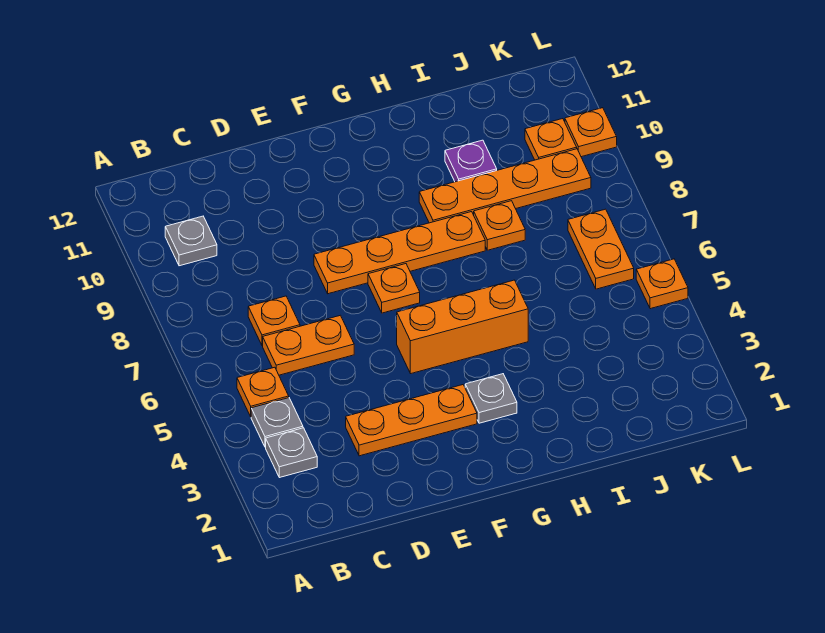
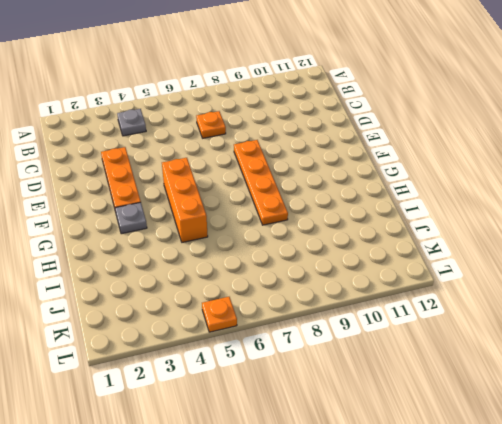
none -> grey plate B3 level 1
none -> orange plate B5 level 1
none -> grey plate B10 level 1

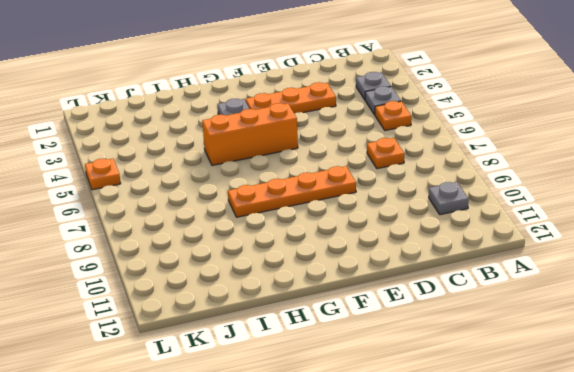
none -> orange plate C6:D6 level 1
none -> orange plate F7 level 1
none -> orange plate H9:K9 level 1

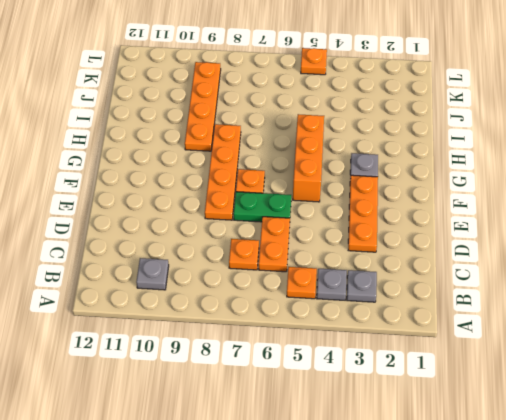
green plate E6:E7 level 1 -> none
none -> orange plate I8 level 1
none -> purple plate I10 level 1
none -> orange plate K6:K7 level 1

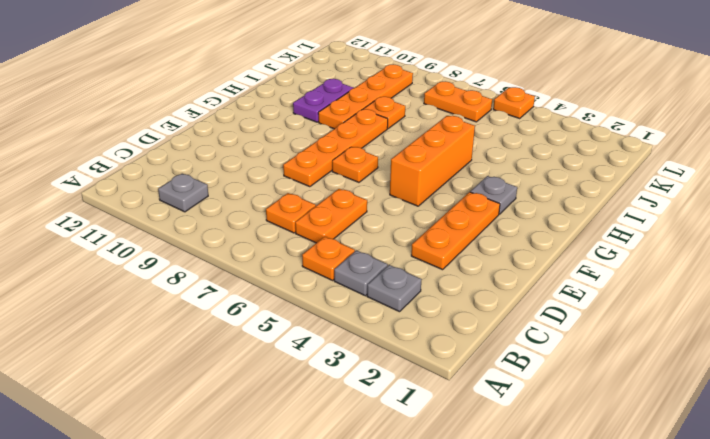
purple plate H10:I10 level 1 -> purple plate I10 level 1
none -> orange plate K10 level 1
none -> orange plate L10 level 1

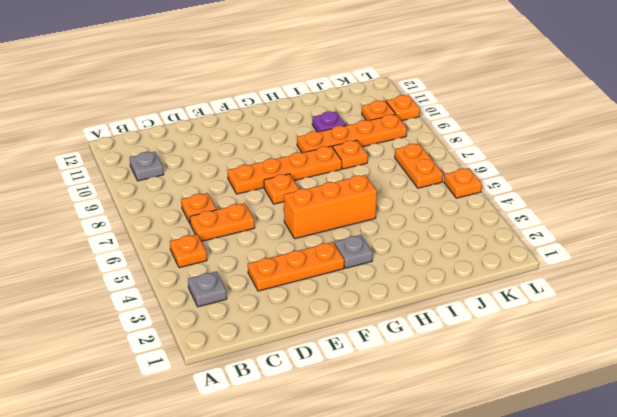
none -> grey plate B4 level 1

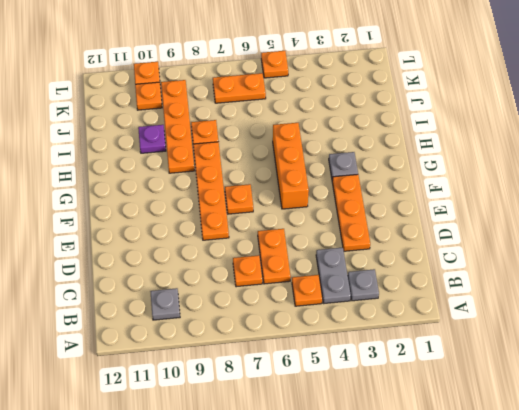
grey plate B4:C4 level 1 -> grey plate B4 level 1

